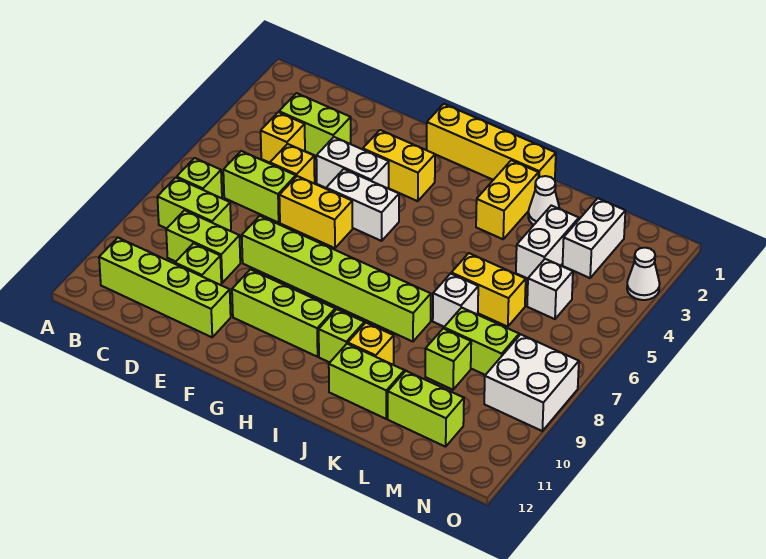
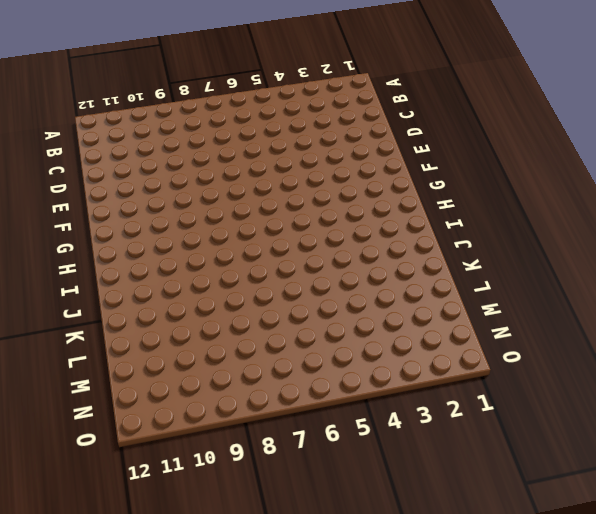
none -> lime brick B7 level 1
none -> lime brick B8:C8 level 1
none -> lime brick B11:E11 level 1
none -> lime brick C3:D3 level 1

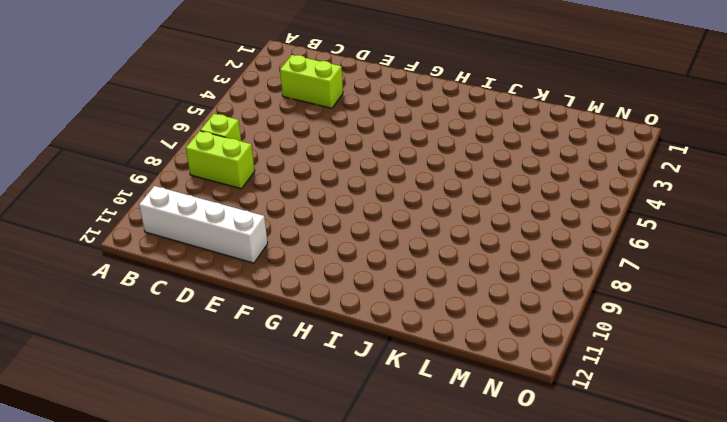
white brick B11:E11 level 1 -> lime brick B11:E11 level 1
none -> yellow brick C4 level 1
none -> lime brick C6:D6 level 1
none -> lime brick C9:D9 level 1
none -> yellow brick D5 level 1

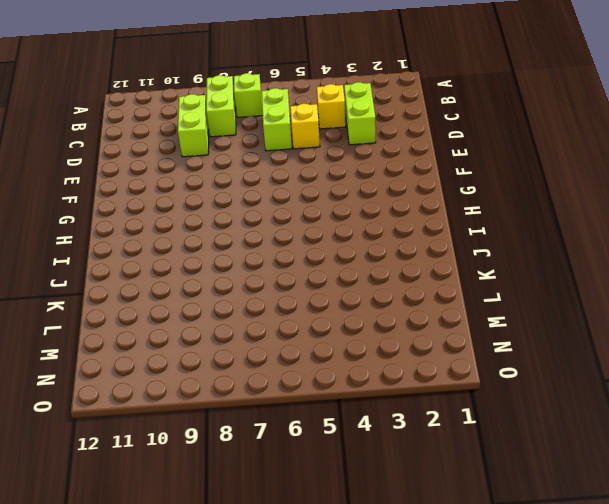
none -> lime brick B11:E11 level 1
none -> lime brick D10 level 1
none -> white brick E4:F4 level 1
none -> yellow brick E6:F6 level 1

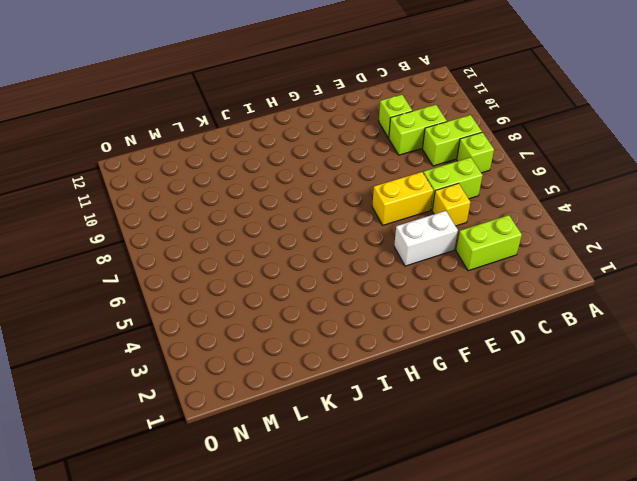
none -> lime brick B11:E11 level 1
none -> yellow brick C4 level 1
none -> lime brick E8:J8 level 1
none -> yellow brick F3:G3 level 1

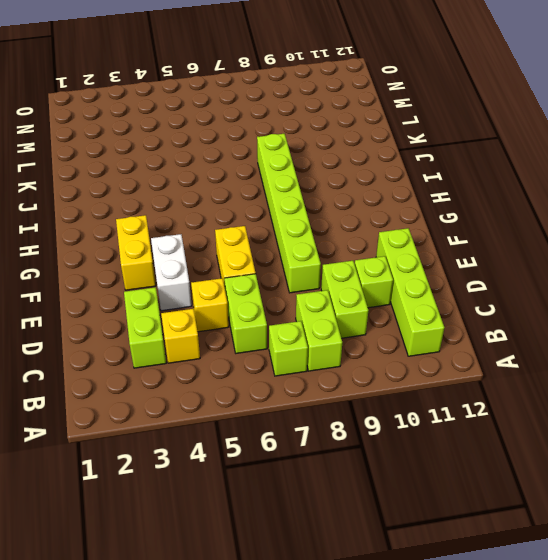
none -> white brick F5:G5 level 1
none -> lime brick F10:H10 level 1
none -> yellow brick G1:J1 level 1
none -> lime brick I10 level 1

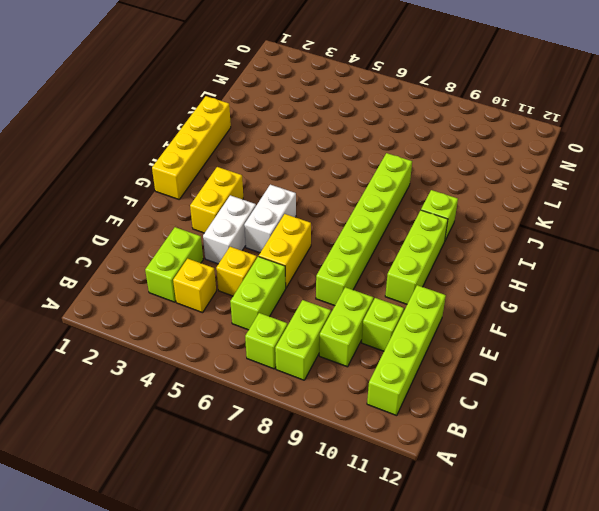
none -> yellow brick J2:J3 level 1
none -> yellow brick J10 level 1
none -> lime brick J11:K11 level 1
none -> white cone K2 level 1

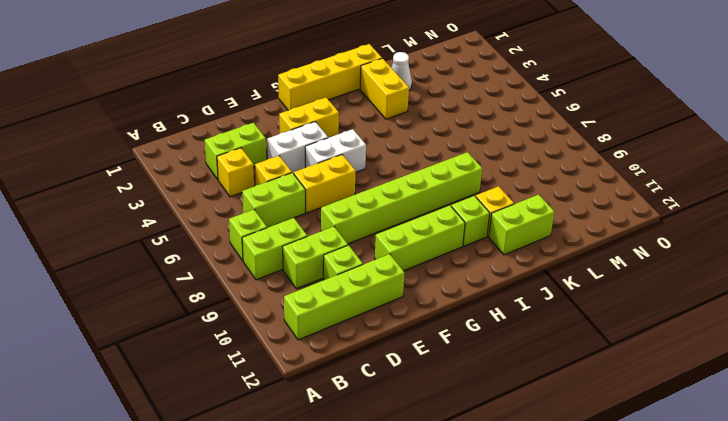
none -> yellow brick K6:L6 level 1
none -> white brick K7 level 1
none -> white brick L3:L4 level 1
none -> lime brick L8:M8 level 1

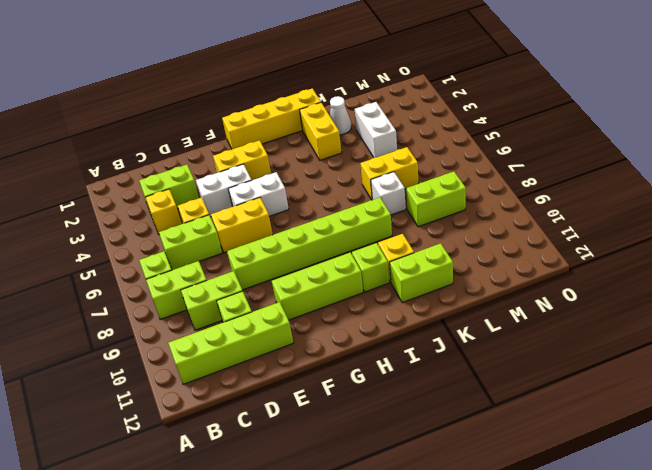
none -> lime brick L9 level 1
none -> lime brick L11:M11 level 1
none -> white brick M2:M3 level 1
none -> white brick M5 level 1

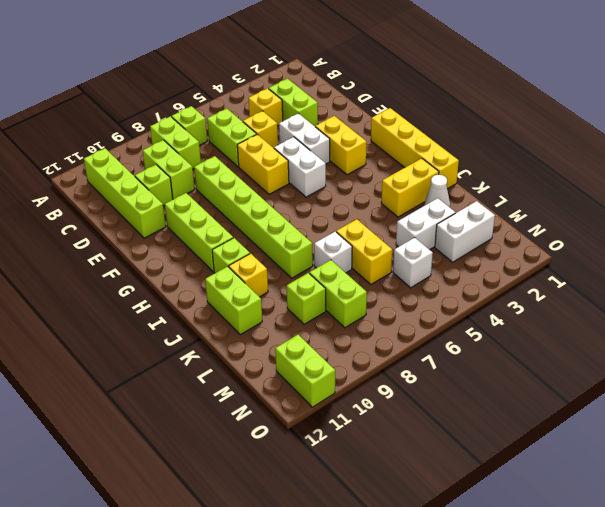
lime brick N11:O11 level 1 -> lime brick L11:M11 level 1
none -> white brick N8:O9 level 1
none -> white cone O3 level 1

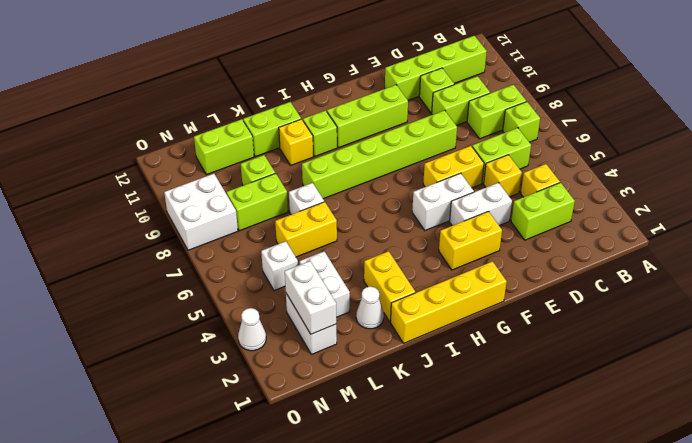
white brick M2:M3 level 2 -> none

